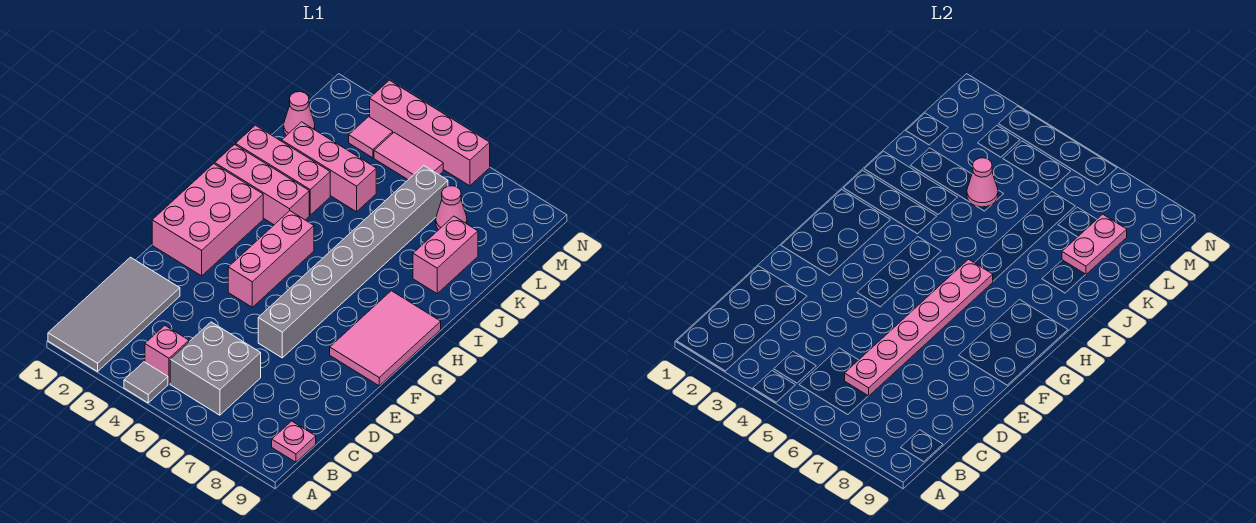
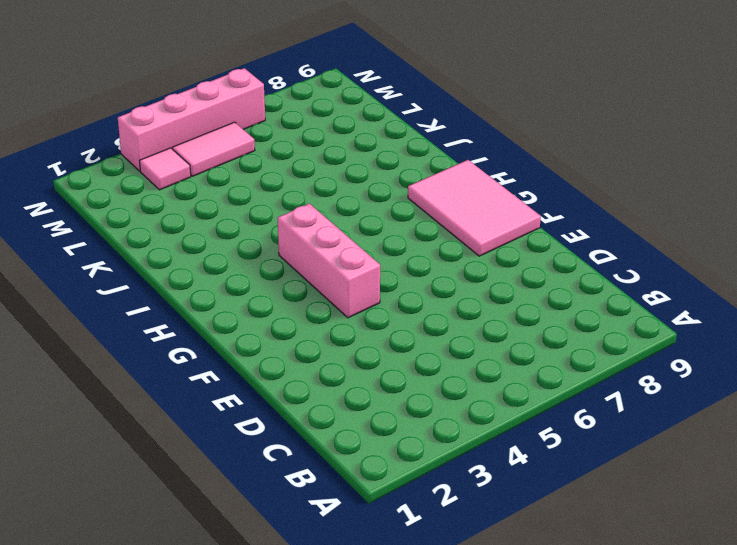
none -> grey tile A1:D2 level 1
none -> grey tile A4 level 1
none -> pink brick B4 level 1

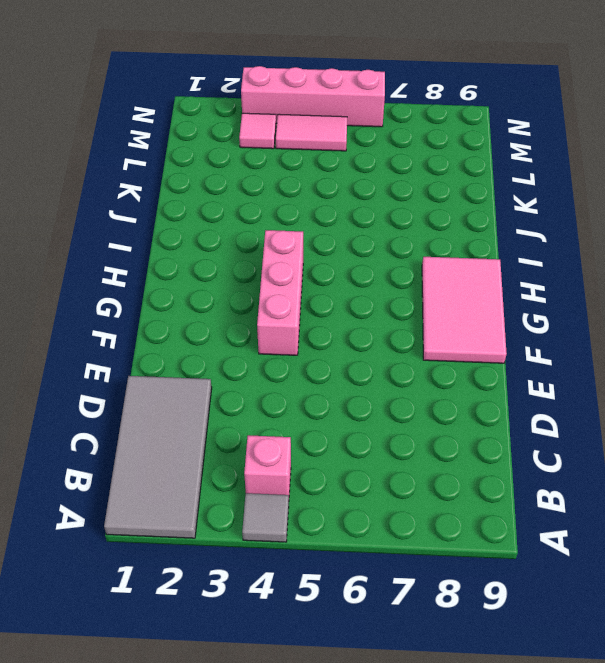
none -> grey brick B5:C6 level 1
none -> pink plate B9 level 1
none -> grey brick E6:L6 level 1

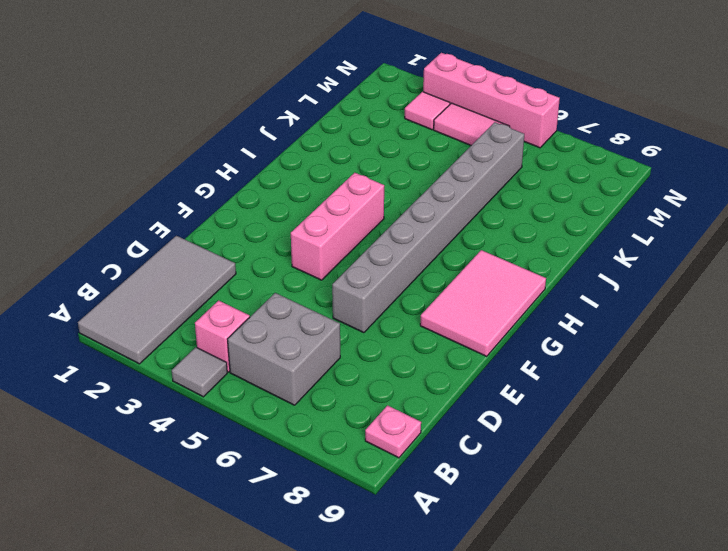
none -> pink brick F1:H2 level 1
none -> pink brick I1:I3 level 1
none -> pink brick J1:J3 level 1

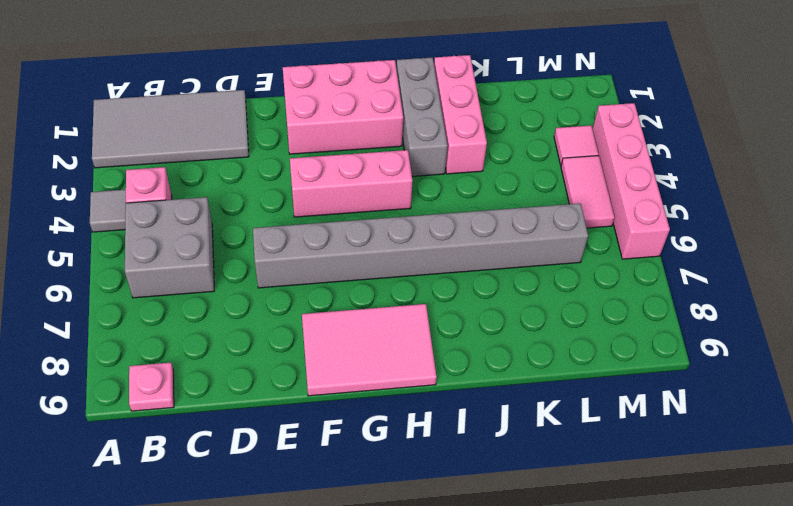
grey brick I1:I3 level 1 -> pink brick I1:I3 level 1
none -> pink brick J8:K8 level 1
none -> pink brick K2:K4 level 1
none -> pink cone L1 level 1

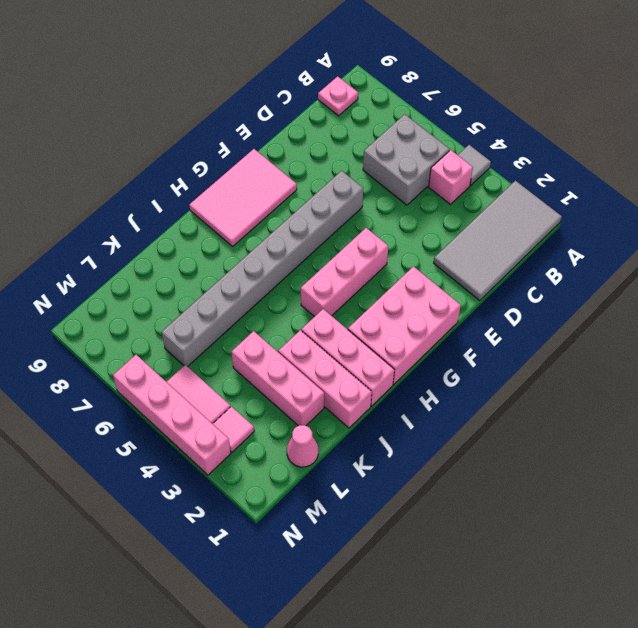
none -> pink brick J8:K8 level 1
none -> pink cone L7 level 1
none -> pink plate C6:H6 level 2

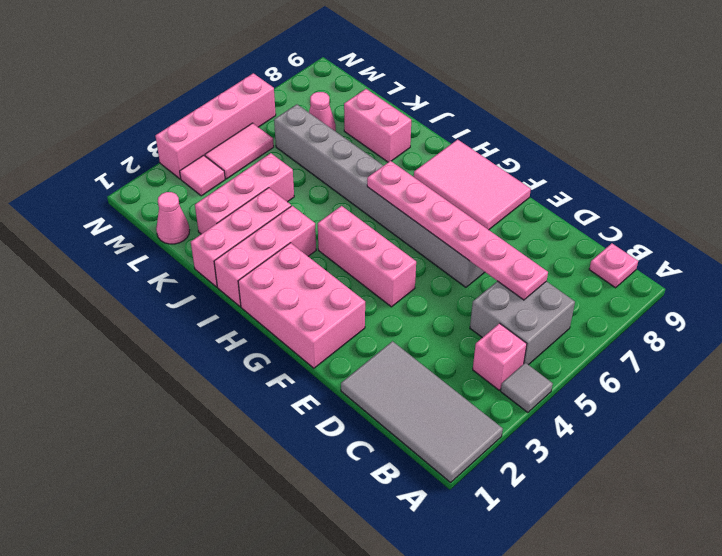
none -> pink cone K4 level 2
none -> pink plate K8:L8 level 2

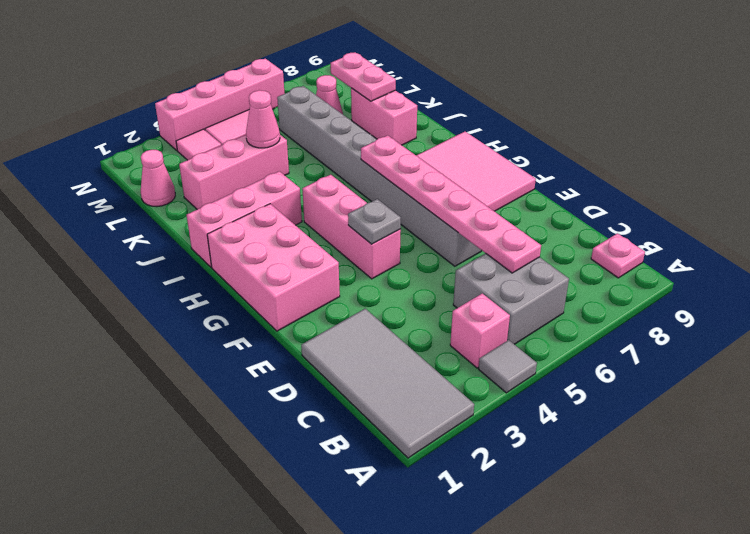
grey plate F4 level 2 -> none
none -> pink brick J1:J3 level 1

